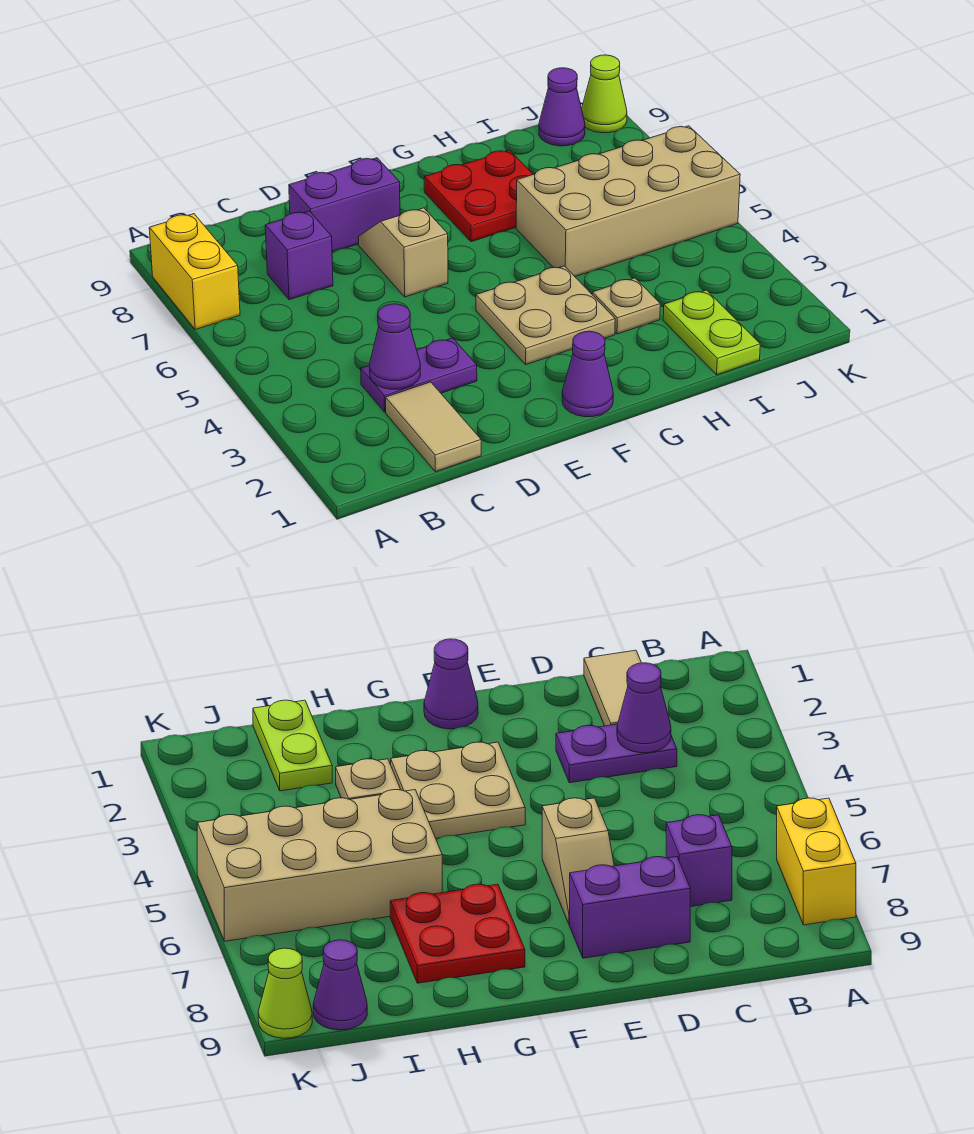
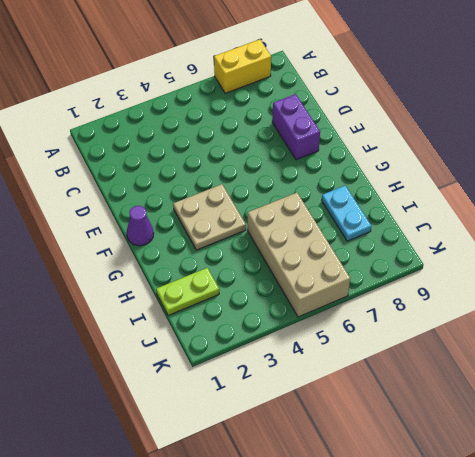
cyan plate H8:I8 level 1 -> red plate G7:H8 level 1
none -> tan tile C1:C2 level 1
none -> purple plate C3:D3 level 1
none -> purple brick C7 level 1

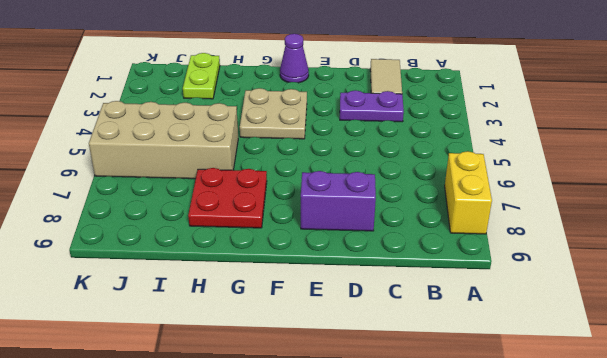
none -> purple brick C7 level 1
none -> tan slope E6:E7 level 1 top 6
none -> tan plate H3 level 1

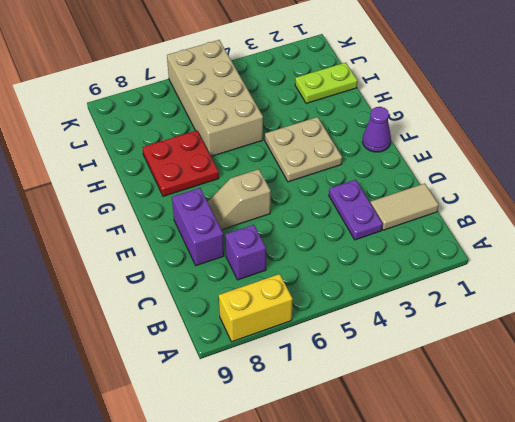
none -> tan plate H3 level 1
none -> purple cone J9 level 1
none -> lime cone K9 level 1

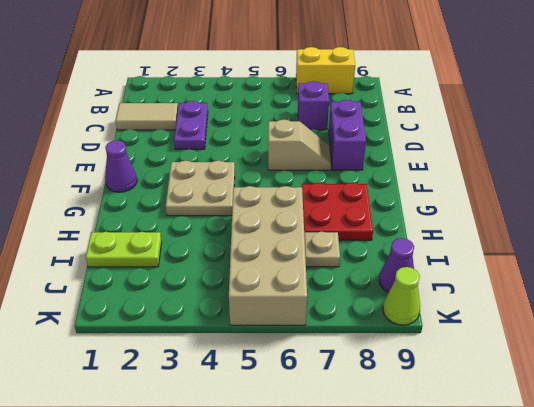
tan plate I7 level 1 -> tan plate H3 level 1
none -> purple cone C3 level 2

